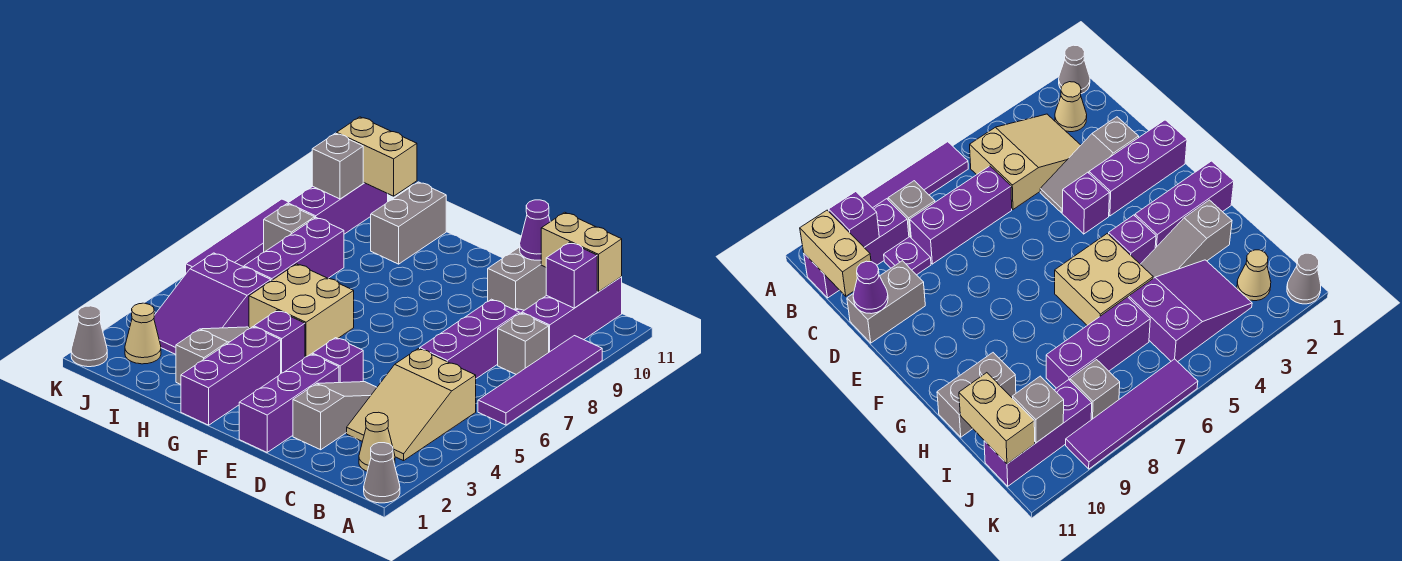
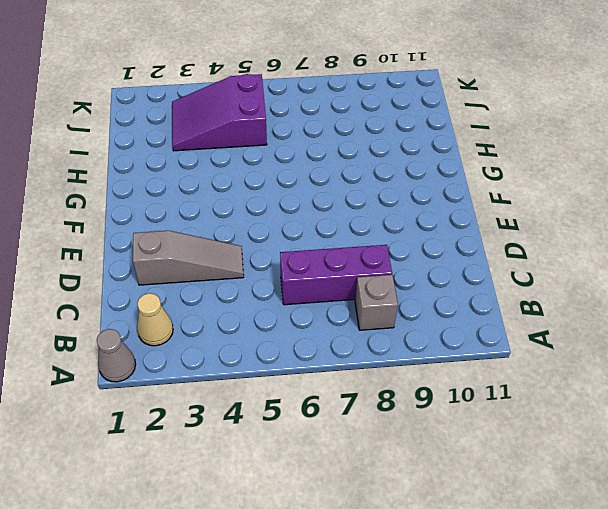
none -> purple tile A6:A9 level 1
none -> tan slope B3:C5 level 1 top 5
none -> purple brick B9:B11 level 1

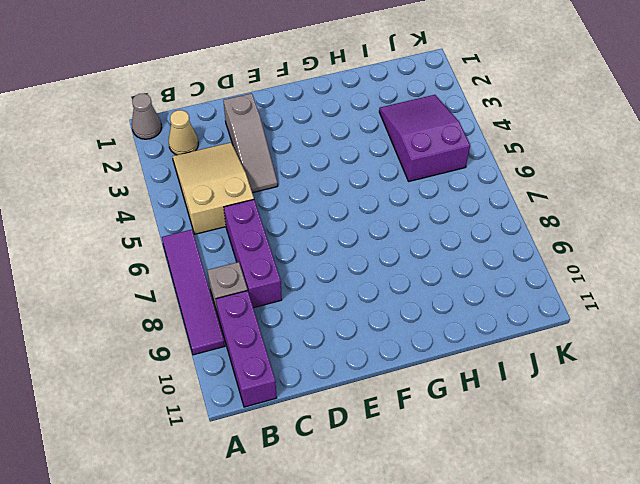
none -> purple plate C9 level 1
none -> grey brick D10:D11 level 1
none -> purple brick E1:E3 level 1

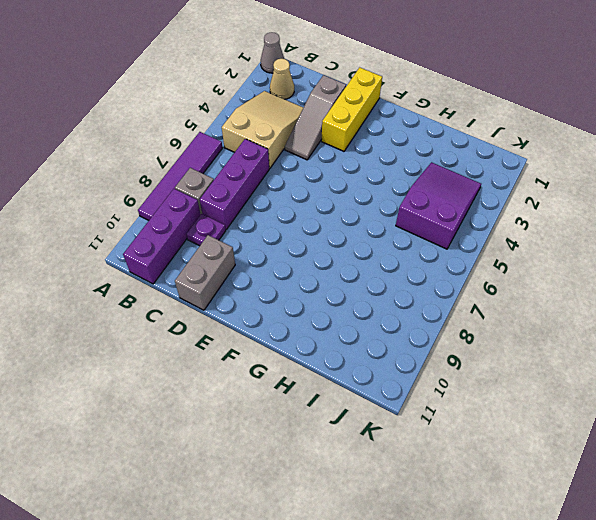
yellow brick E1:E3 level 1 -> purple brick E1:E3 level 1
none -> purple brick E4 level 1
none -> purple brick G1:G3 level 1
none -> purple brick G4 level 1

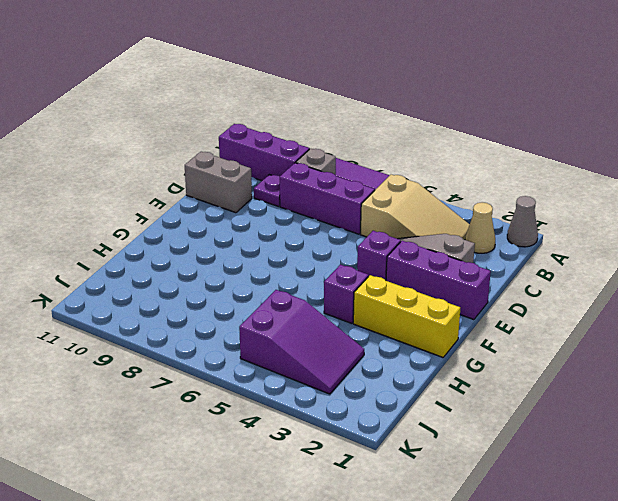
yellow brick G1:G3 level 1 -> purple brick G1:G3 level 1
none -> tan brick G5:H6 level 1
none -> grey slope H2:H4 level 1 top 2
none -> grey brick H10:H11 level 1

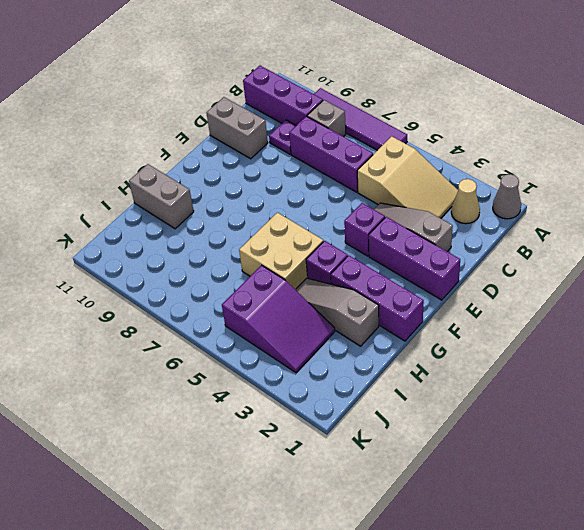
none -> purple brick I6:I8 level 1
none -> tan cone J2 level 1
none -> grey brick J8 level 1

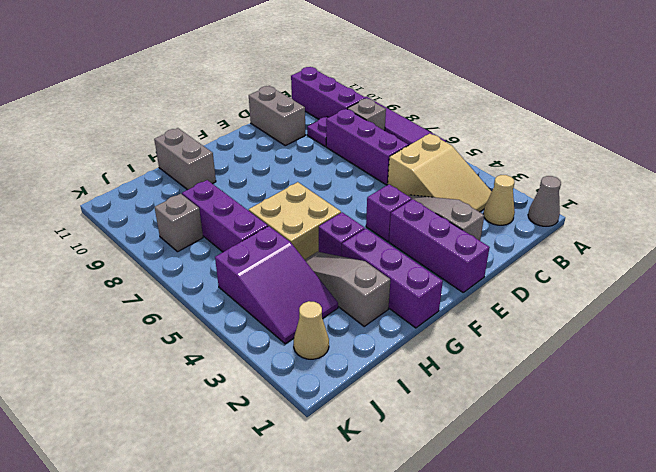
none -> purple brick J9:J11 level 1
none -> grey cone K1 level 1
none -> purple tile K6:K9 level 1

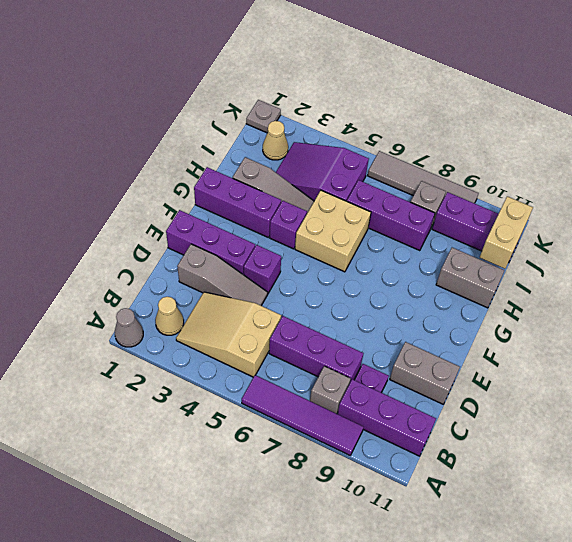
grey plate K1 level 1 -> grey cone K1 level 1
grey tile K6:K9 level 1 -> purple tile K6:K9 level 1
none -> purple brick B10 level 2
none -> tan brick B11:C11 level 2
none -> purple cone D11 level 2

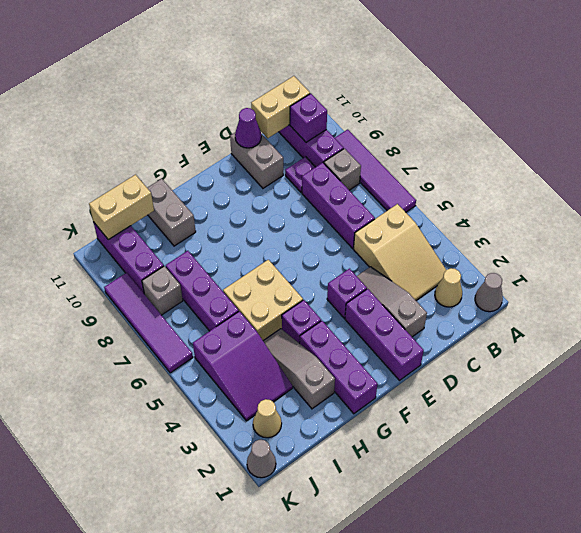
none -> grey brick J10 level 2

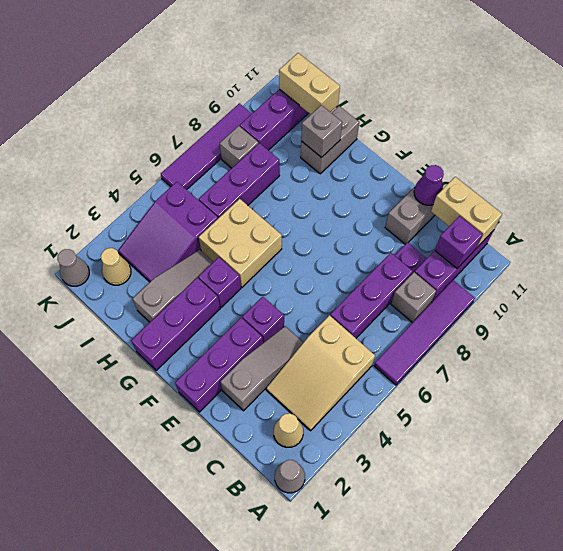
grey brick H10 level 2 -> grey brick J10 level 2

